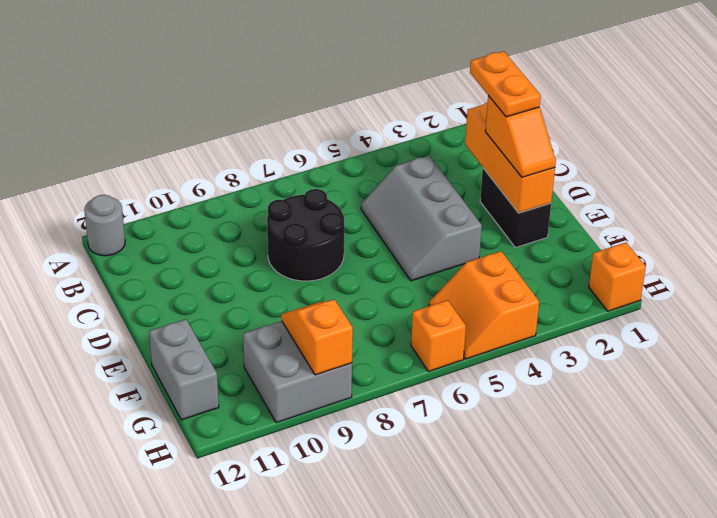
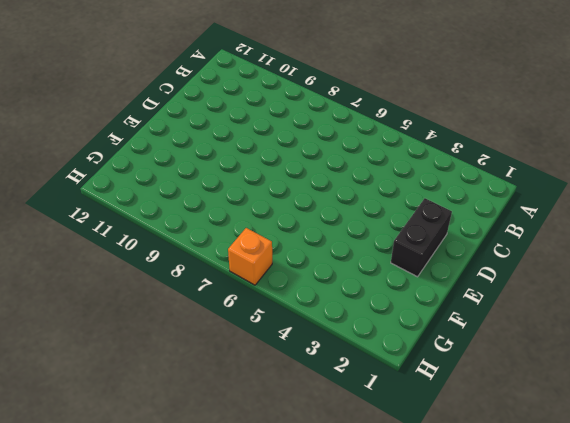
none -> grey round brick A12 level 1
none -> grey slope C4:E5 level 1 top 4
none -> black round brick C7:D8 level 1

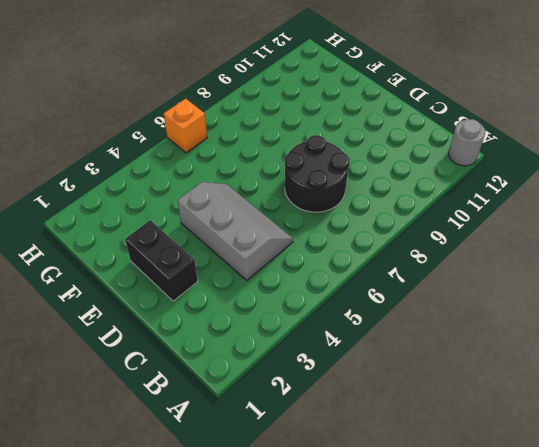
none -> grey brick F12:G12 level 1
none -> orange slope G4:H5 level 1 top 4
none -> grey brick G9:H10 level 1

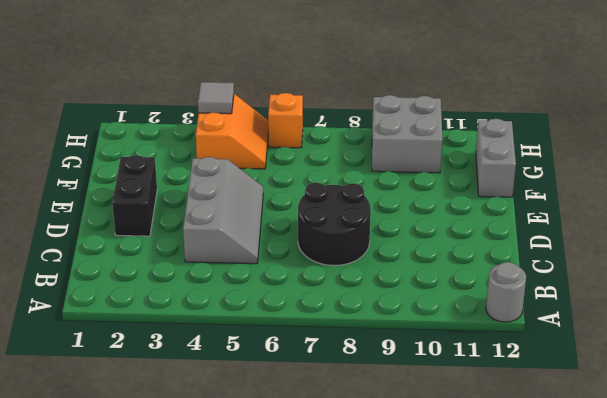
grey tile H4 level 2 -> none
none -> orange brick H1 level 1
none -> orange brick C2:E2 level 2
none -> orange slope G9:H9 level 2 top H

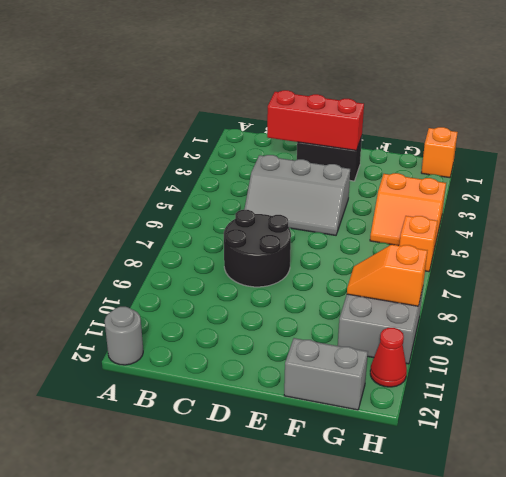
red brick C2:E2 level 2 -> orange brick C2:E2 level 2
red cone H11 level 1 -> none
none -> orange slope D2:E2 level 3 top D
none -> orange plate C2:D2 level 4

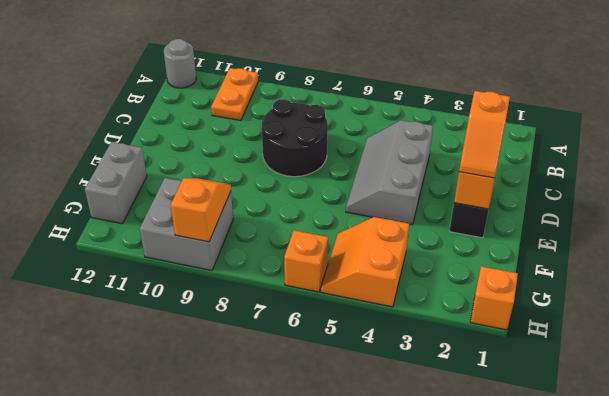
orange plate A10:B10 level 1 -> orange plate C2:D2 level 4

